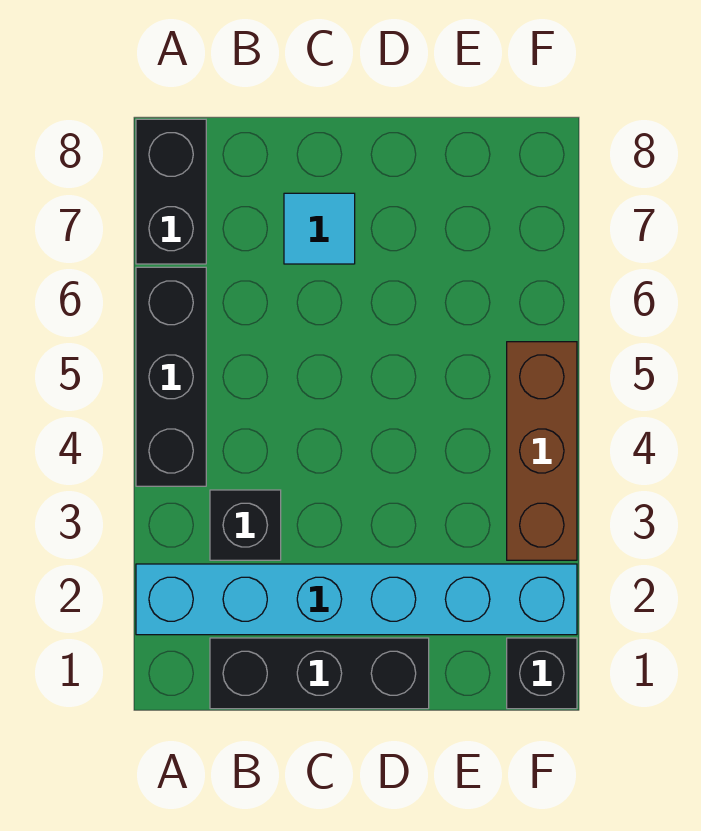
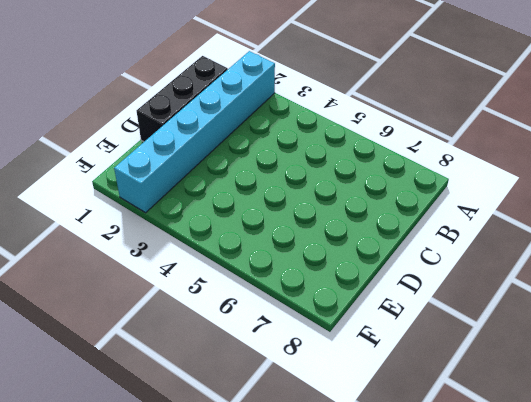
none -> black brick A4:A6 level 1
none -> black brick A7:A8 level 1

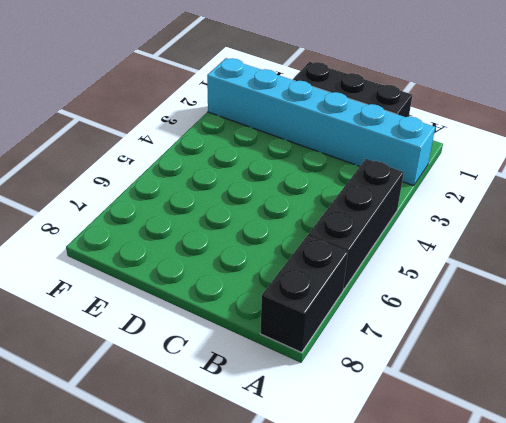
none -> black brick B3 level 1
none -> cyan tile C7 level 1

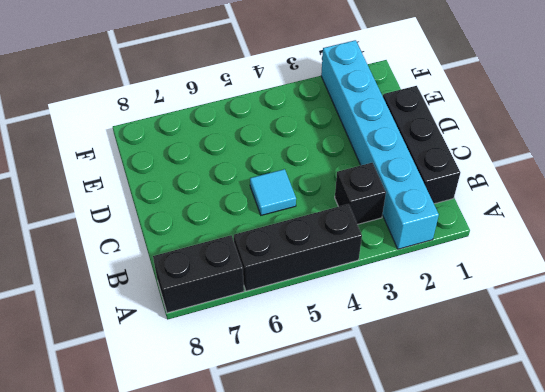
cyan tile C5 level 1 -> cyan tile C7 level 1
none -> black brick F1 level 1
none -> brown brick F3:F5 level 1

